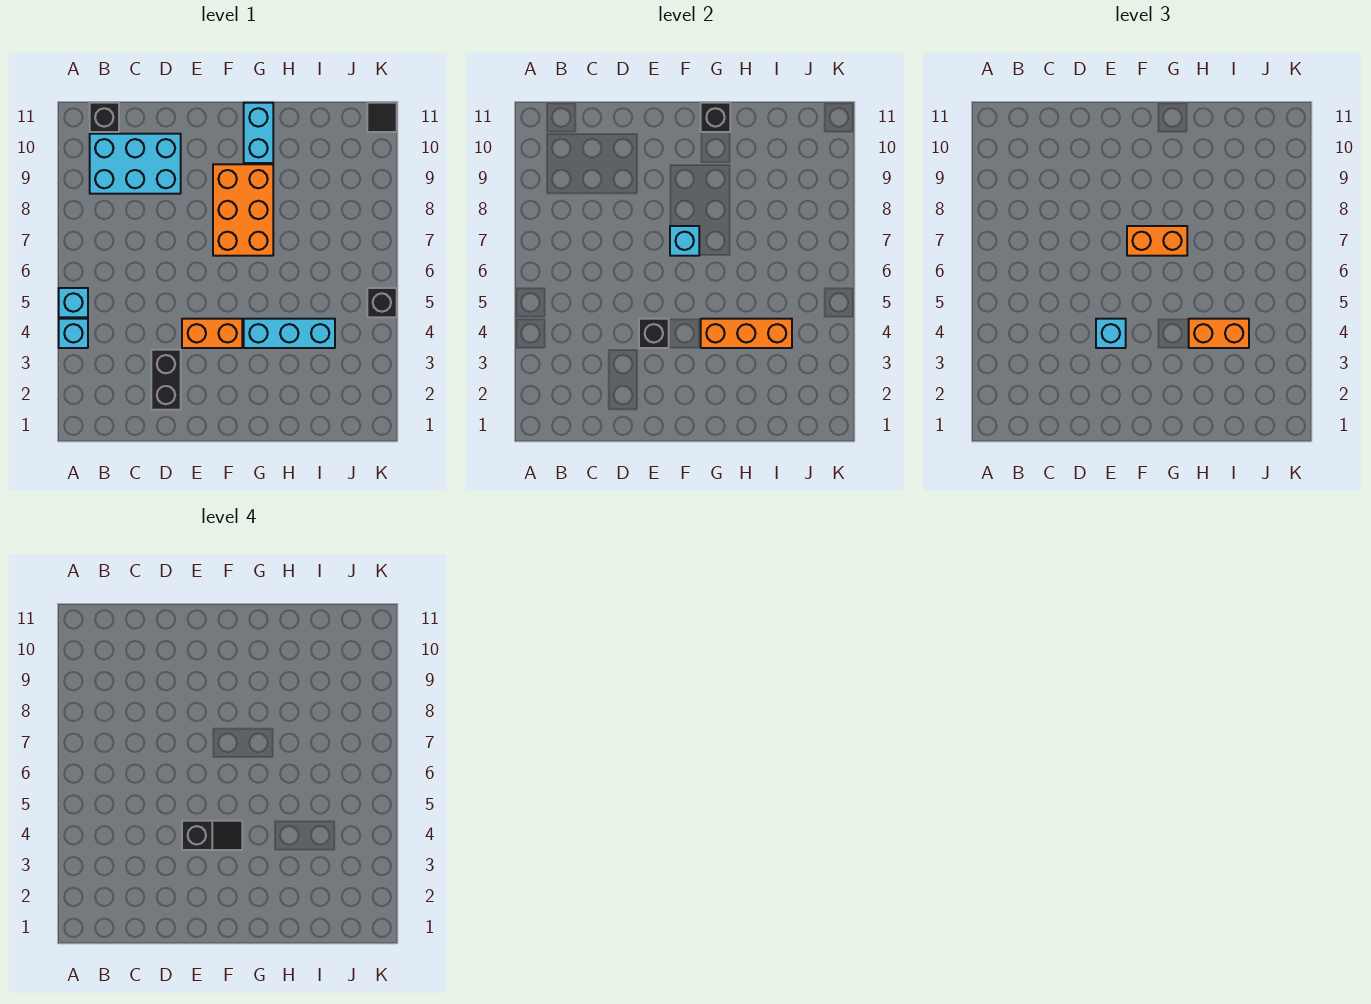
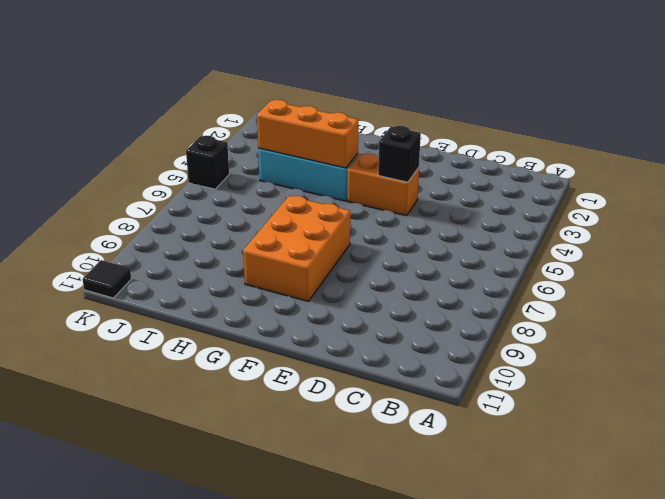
none -> cyan brick A4 level 1
none -> cyan brick A5 level 1
none -> cyan brick B9:D10 level 1

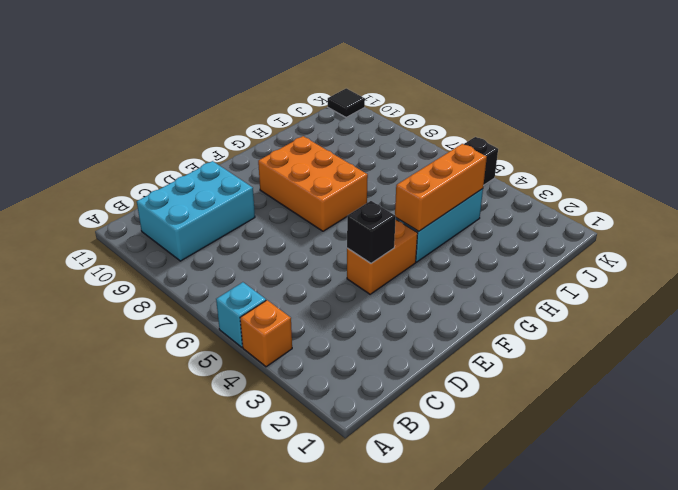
orange brick A4 level 1 -> cyan brick A4 level 1
none -> black brick B11 level 1
none -> black brick D2:D3 level 1
none -> cyan brick G10:G11 level 1

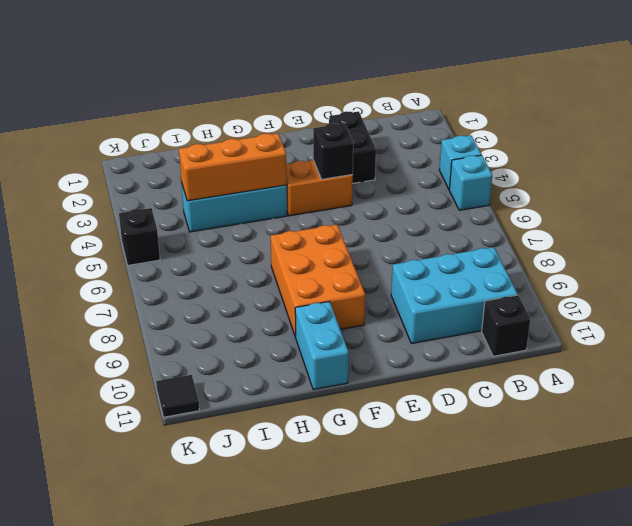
none -> cyan brick F7 level 2
none -> black brick G11 level 2
none -> cyan brick E4 level 3

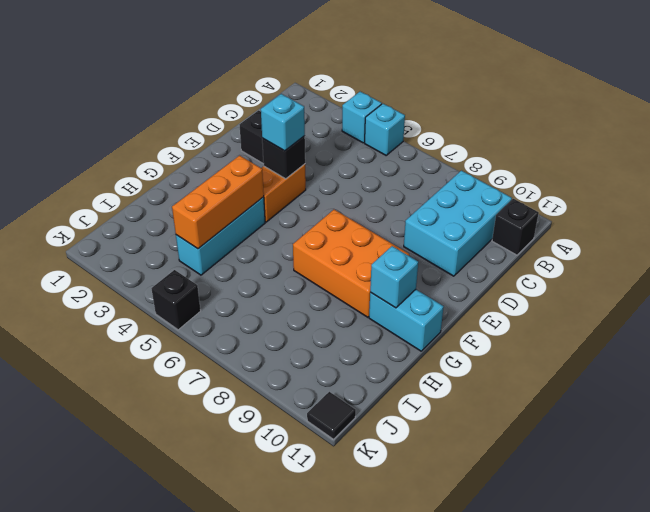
cyan brick G10 level 2 -> cyan brick F7 level 2
none -> black brick G11 level 2
none -> orange brick F7:G7 level 3
none -> orange brick H4:I4 level 3

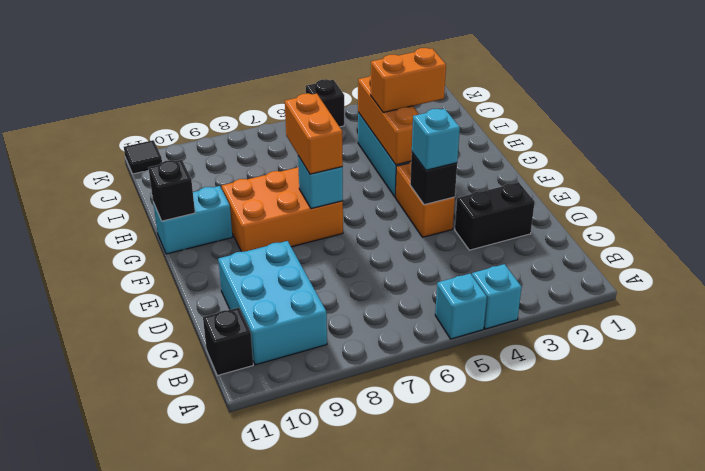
orange brick H3:H4 level 3 -> orange brick H4:I4 level 3
none -> black slope E4:F4 level 4 top E

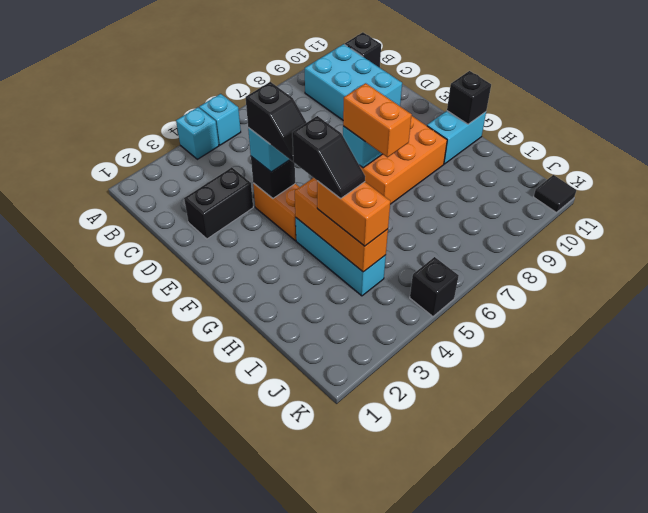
black slope G4:H4 level 4 top G -> none

